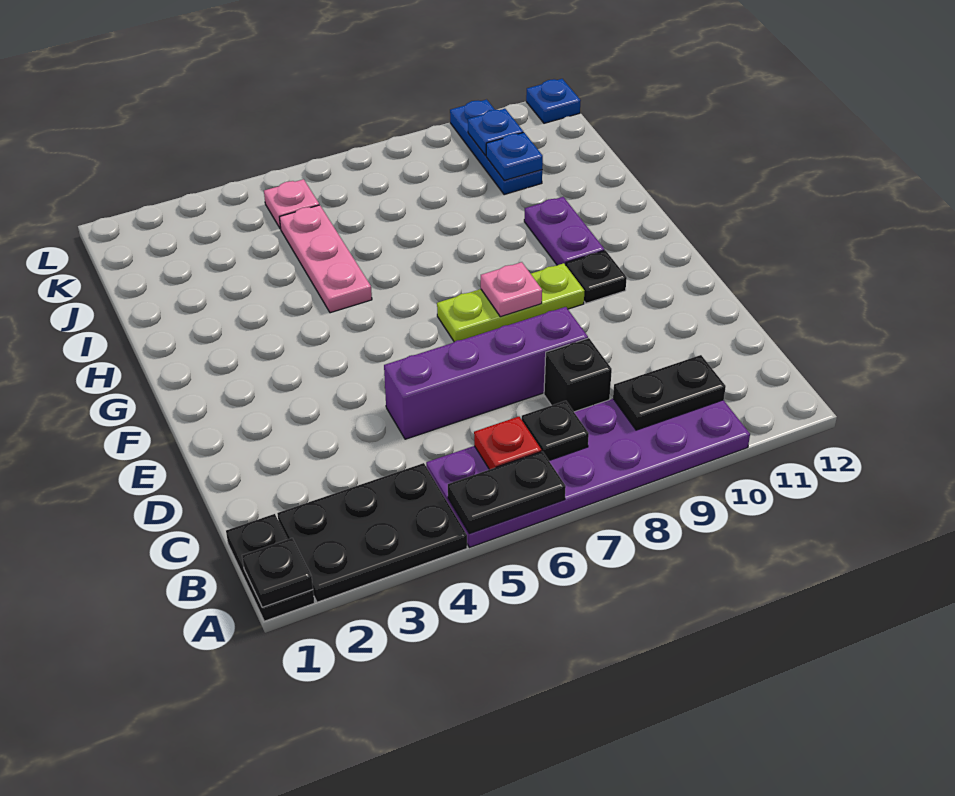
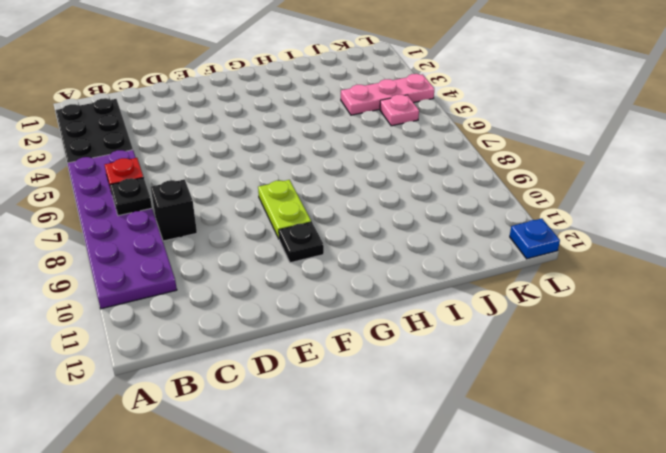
lime plate F8:F9 level 1 -> lime plate F7:F9 level 1
pink plate J4:L4 level 1 -> pink plate H5:J5 level 1
none -> black plate A1:B1 level 1
none -> purple brick D5:D8 level 1
none -> purple plate G10:H10 level 1

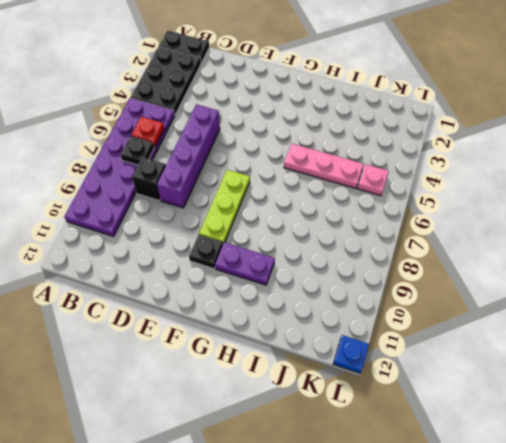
none -> blue plate J10:L10 level 1
none -> black plate A1 level 2
none -> black plate A5:A6 level 2

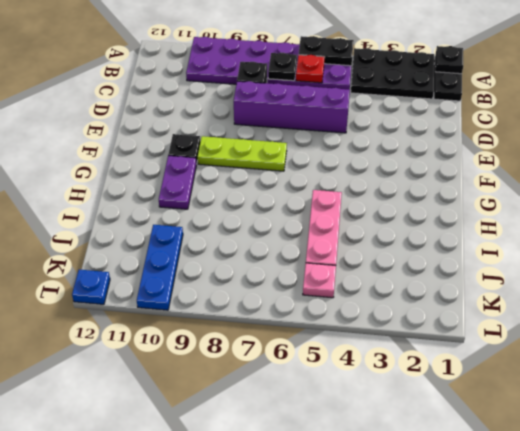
none -> black plate B9:B10 level 2
none -> pink plate F8 level 2
none -> blue plate J10 level 2

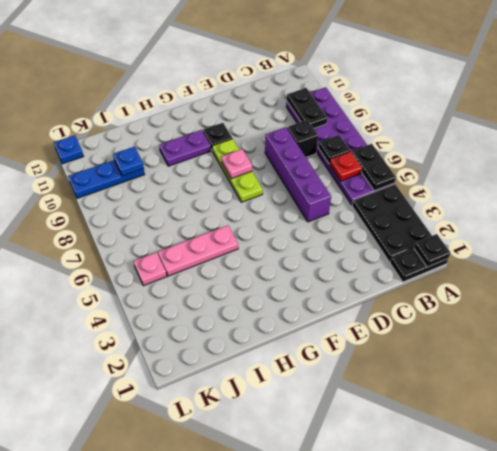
none -> blue plate K10 level 2

